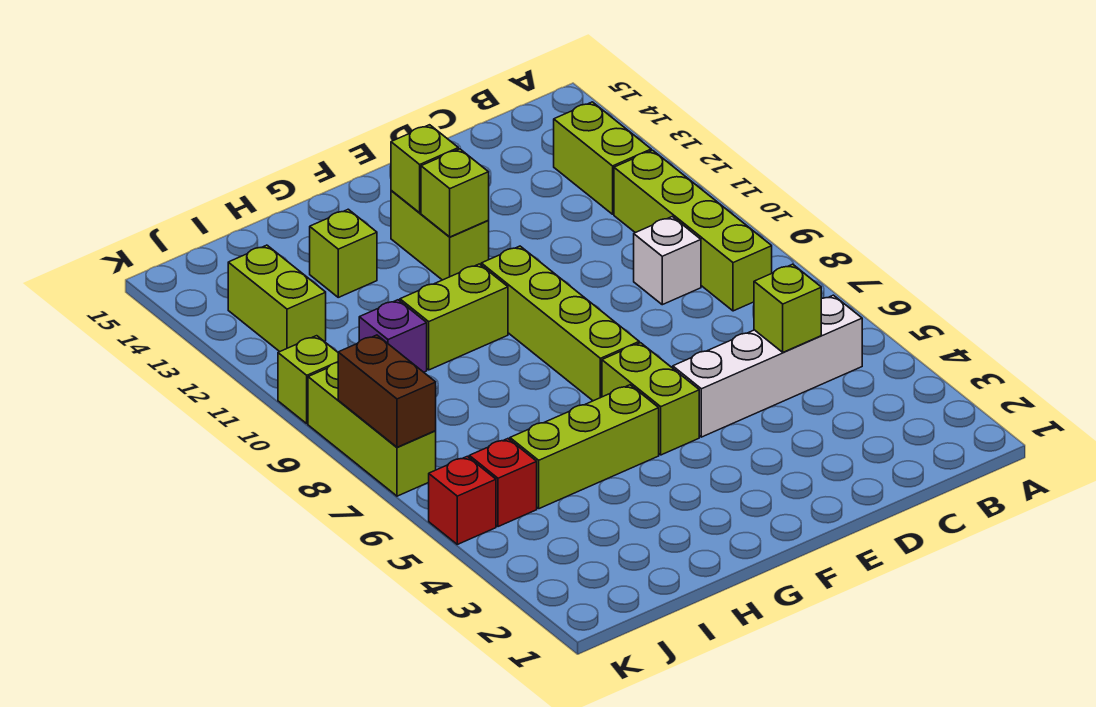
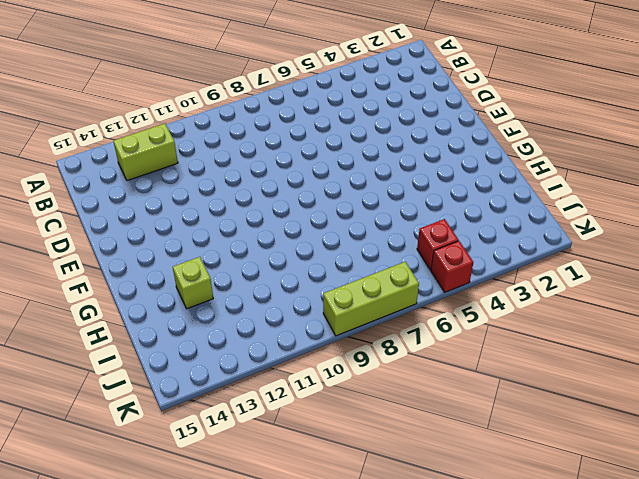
none -> white brick B5:E5 level 1
none -> lime brick B8:B11 level 1
none -> white brick C9 level 1

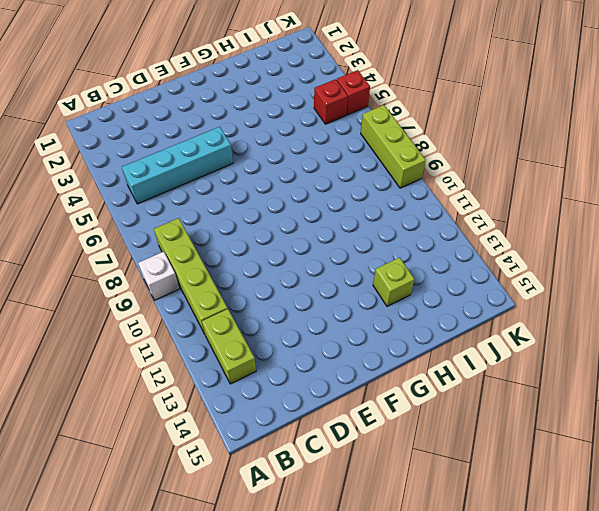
white brick A9 level 1 -> white brick C9 level 1
cyan brick B5:E5 level 1 -> white brick B5:E5 level 1
none -> lime brick F5:F6 level 1
none -> lime brick F7:F10 level 1
none -> lime brick F12:F13 level 1

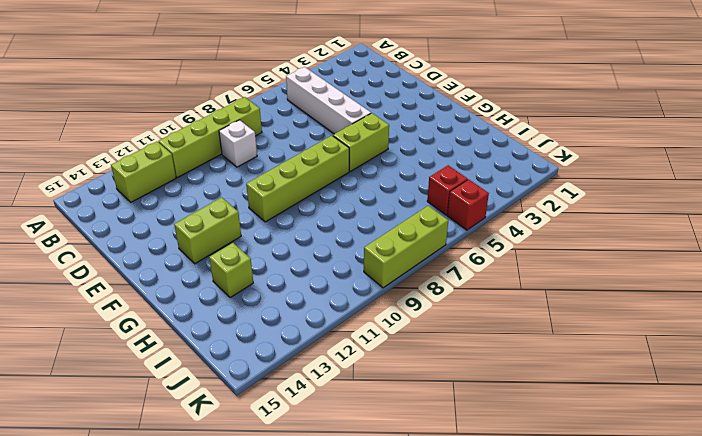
none -> lime brick G5:I5 level 1
none -> lime brick G10:H10 level 1
none -> purple brick I10 level 1

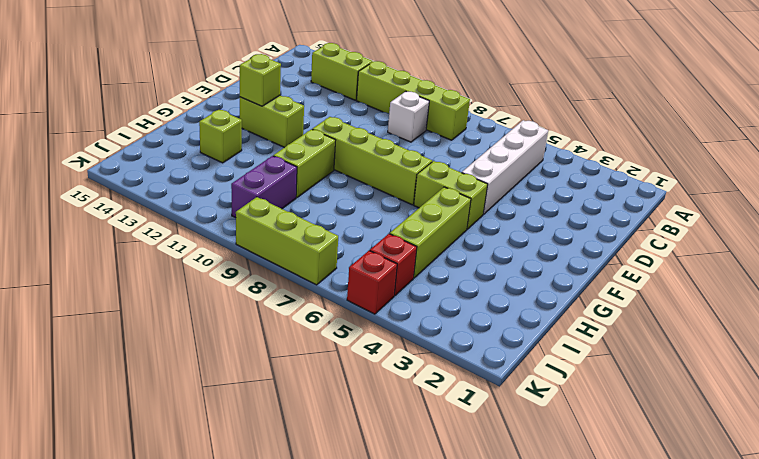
purple brick I10:J10 level 1 -> purple brick I10 level 1
none -> lime brick J12:J13 level 1
none -> lime brick K10 level 1
none -> lime brick C5 level 2

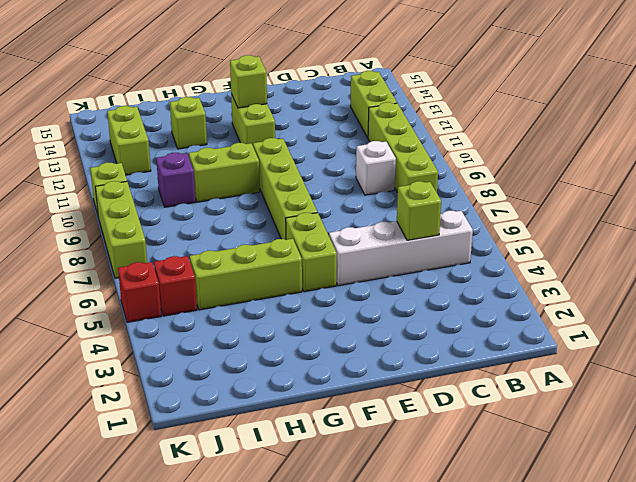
none -> lime brick F12 level 2
none -> brown brick K7:K8 level 2

